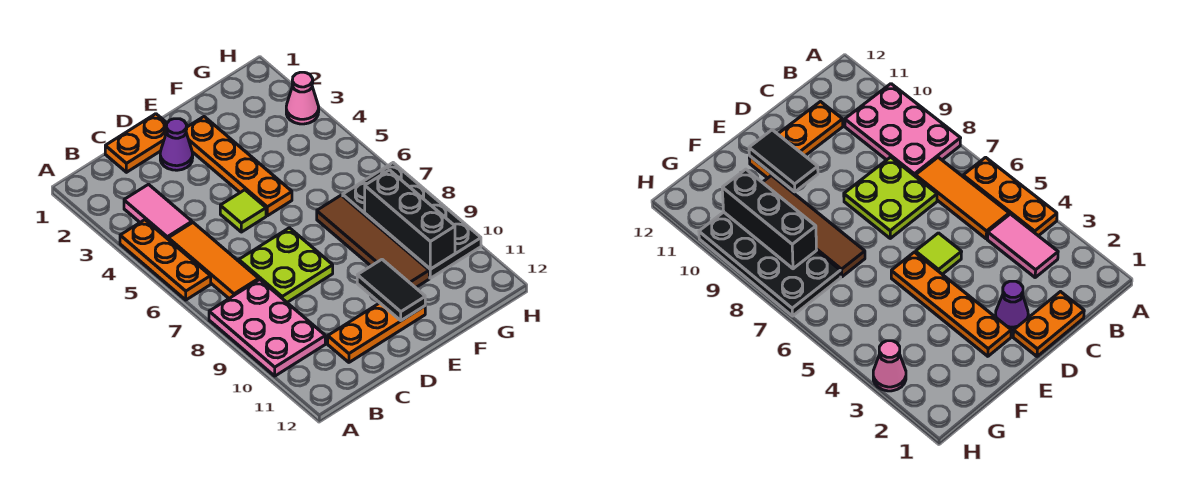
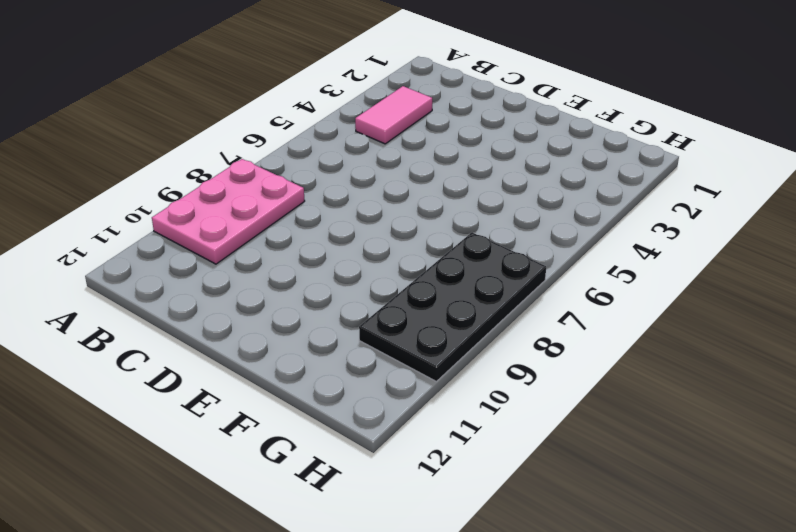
none -> orange plate A4:A6 level 1
none -> orange tile B5:B7 level 1
none -> orange plate C1:D1 level 1

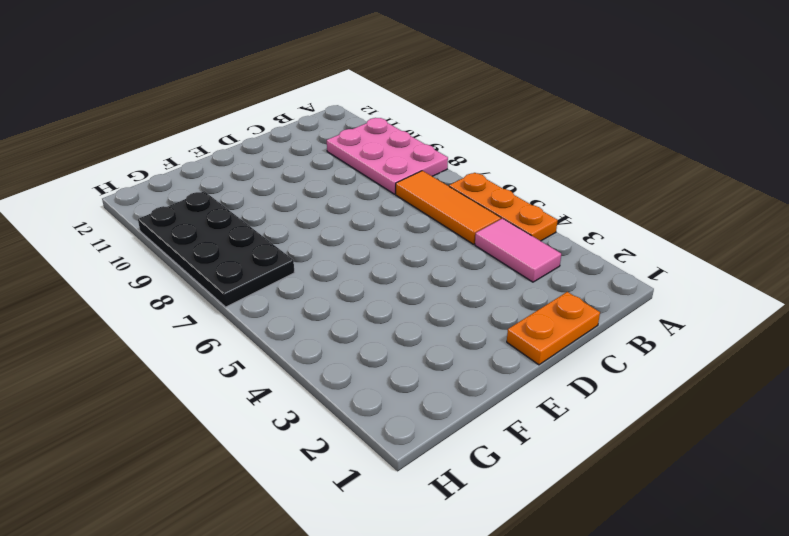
none -> lime plate C7:D8 level 1
none -> orange plate C11:E11 level 1
none -> purple cone D2 level 1

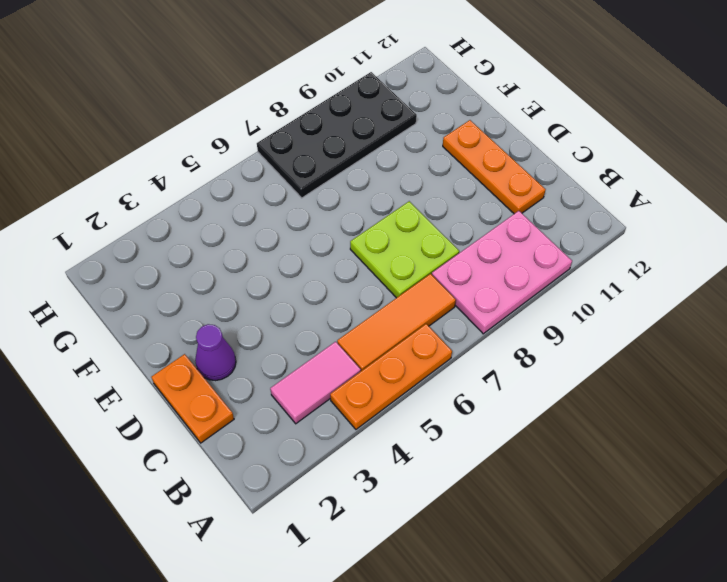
none -> lime tile D5 level 1
none -> orange plate E2:E5 level 1
none -> brown tile F7:F10 level 1

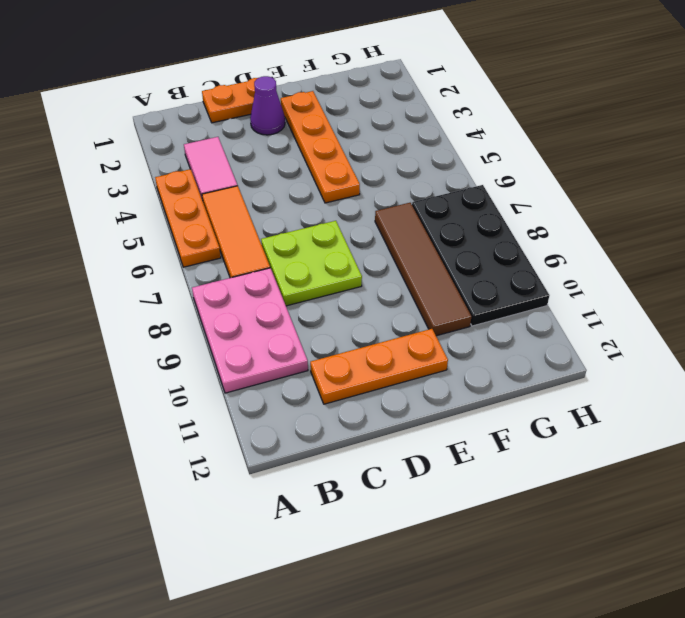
none -> lime tile D5 level 1
none -> pink cone H3 level 1
none -> black tile E10:E11 level 2

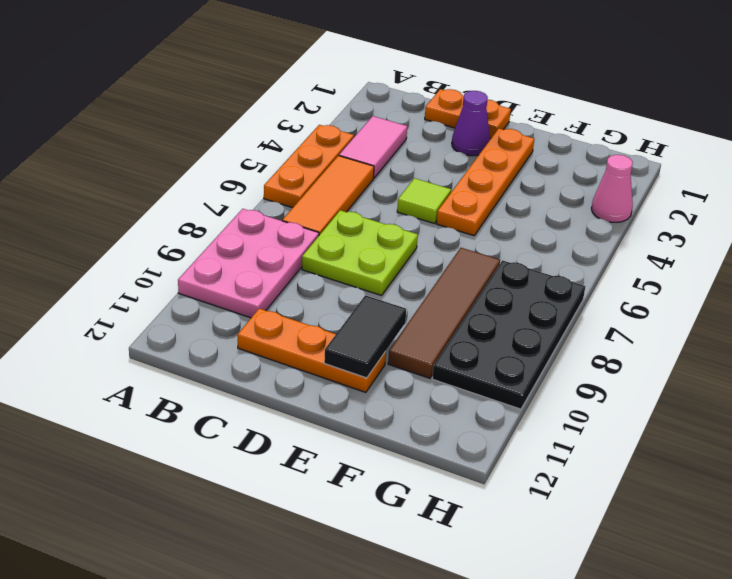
none -> black brick G8:G10 level 2

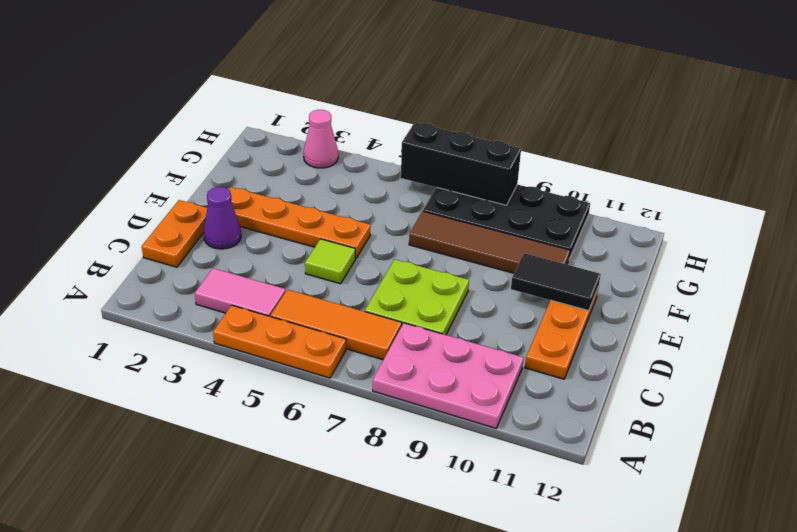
black brick H6:H8 level 2 -> black brick G8:G10 level 2

